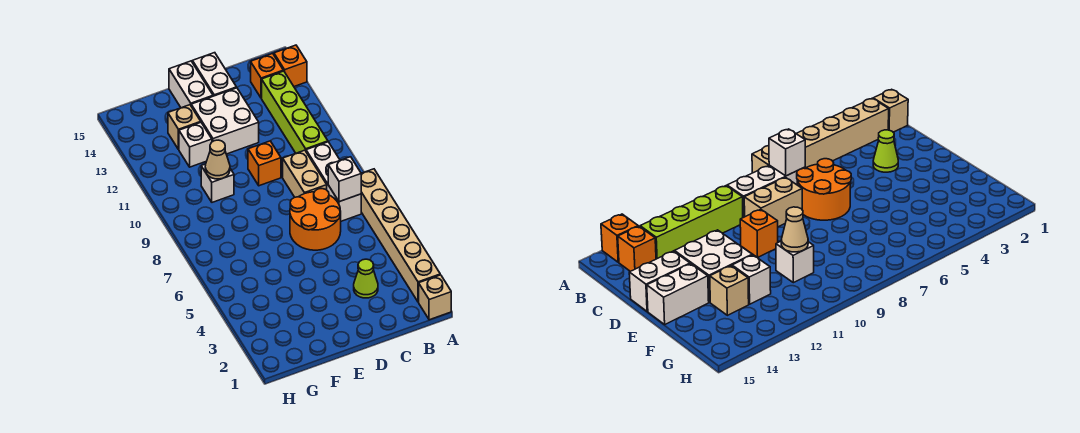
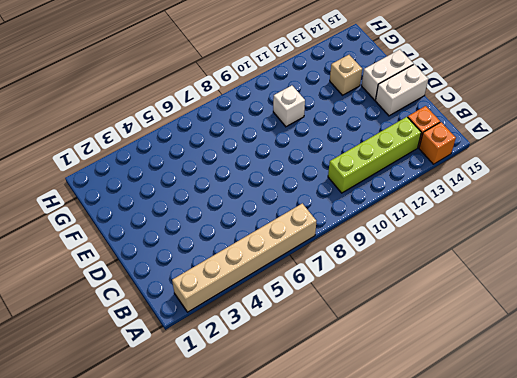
none -> tan brick A1 level 1
none -> white brick B7:B9 level 1
none -> lime cone C3 level 1

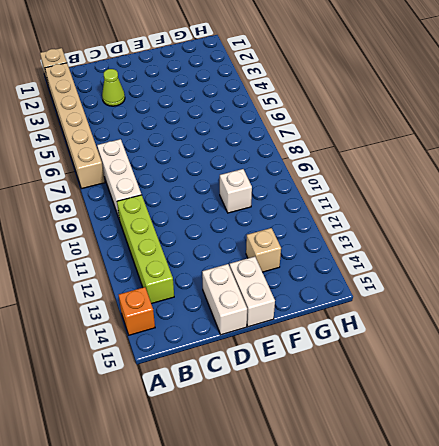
none -> orange brick B14 level 1
none -> orange round brick C6:D7 level 1
none -> tan brick C8:C9 level 1

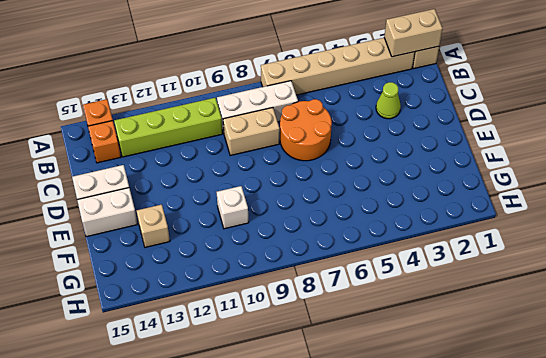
tan brick A1:A2 level 2 -> none
none -> orange brick D10 level 1
none -> white brick D12:E13 level 1
none -> white brick F12 level 1

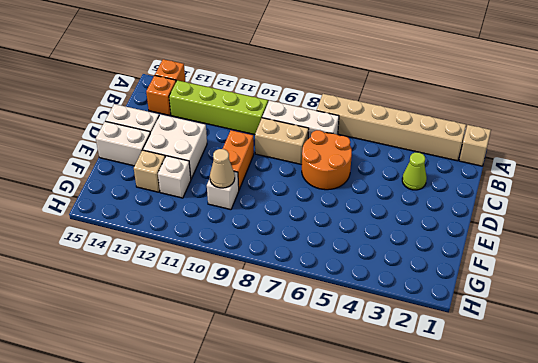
orange brick D10:E10 level 1 -> orange brick D10 level 1
none -> white brick B7 level 2

